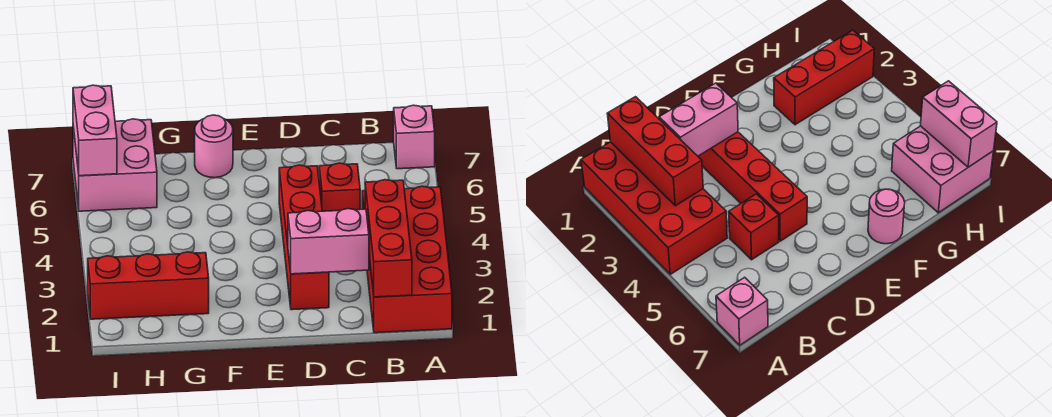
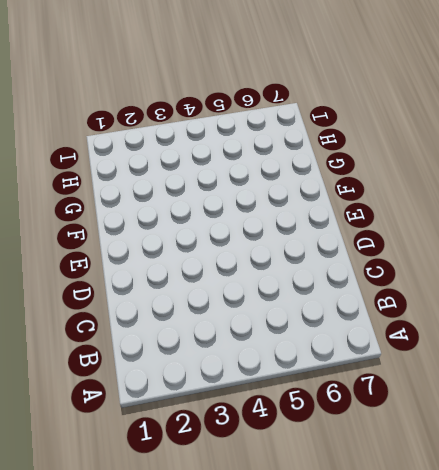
none -> red brick A1:B4 level 1
none -> pink brick A7 level 1

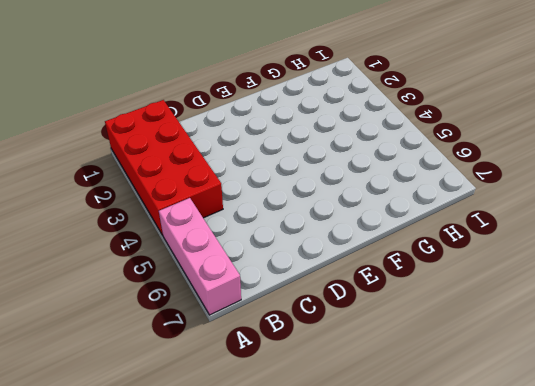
pink brick A5:A7 level 1 -> pink brick A7 level 1
none -> red brick C5 level 1
none -> red brick D2:D5 level 1

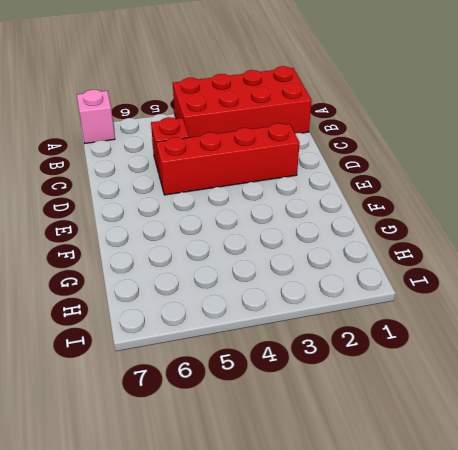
none -> pink round brick F7 level 1
none -> red brick G2:I2 level 1

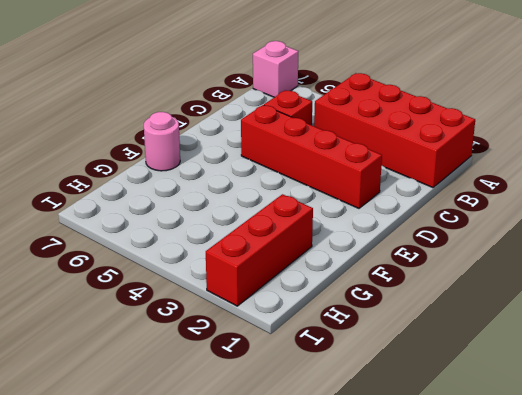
none -> pink brick H6:I7 level 1
none -> red brick B1:B3 level 2

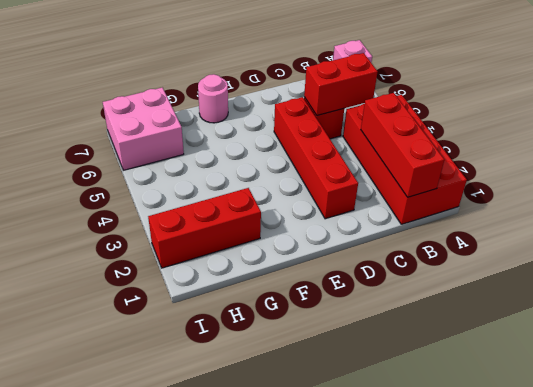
red brick B5:C5 level 2 -> none
none -> pink brick C2:D2 level 2
none -> pink brick I6:I7 level 2

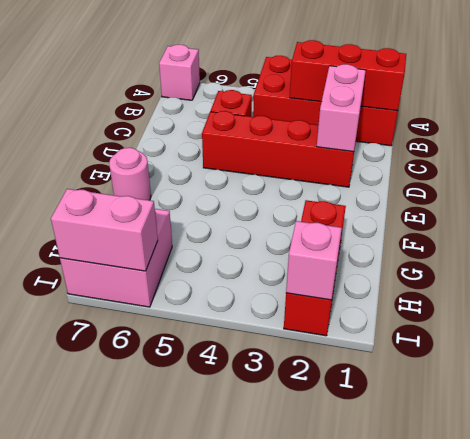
pink brick I2 level 2 -> none

